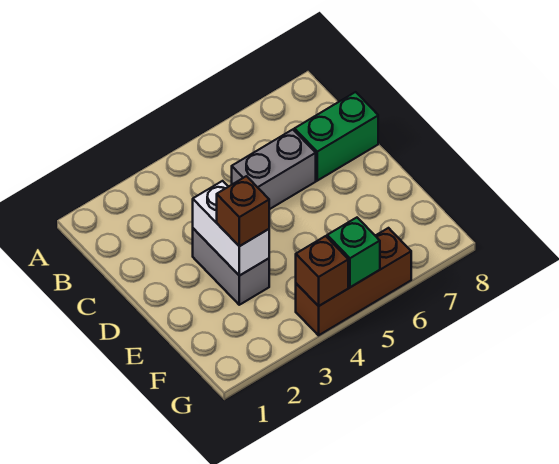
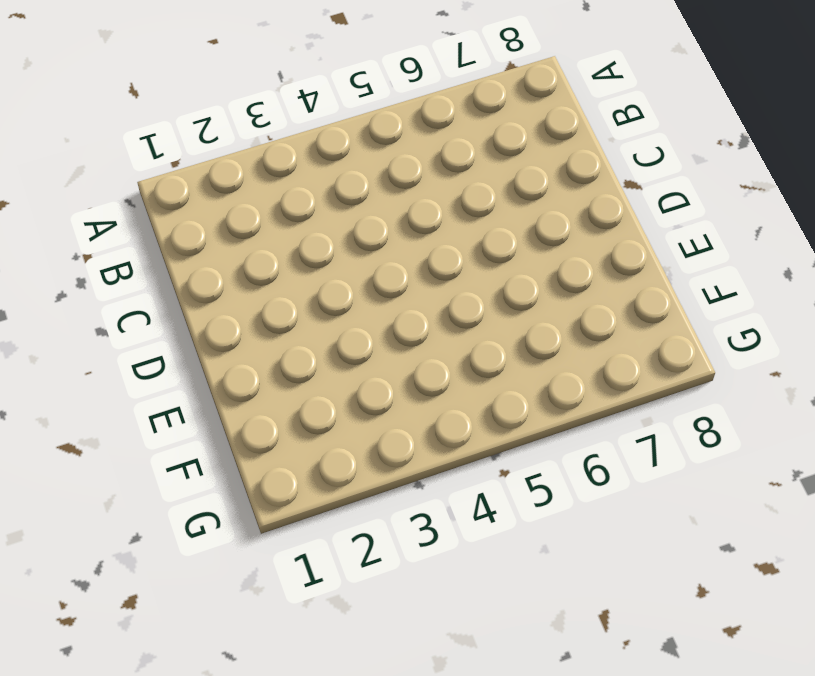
none -> grey brick C5:C6 level 1
none -> green brick C7:C8 level 1

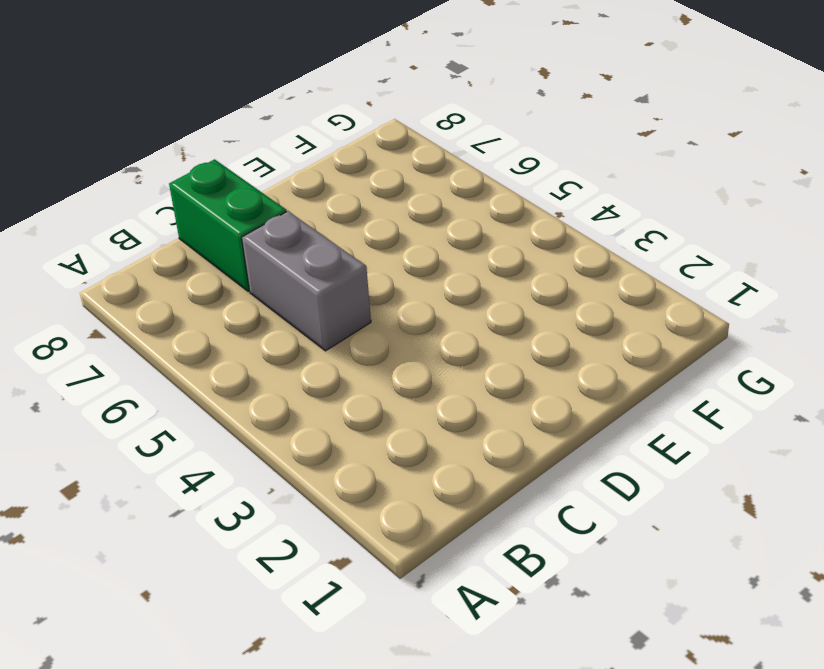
none -> grey brick D3:E3 level 1
none -> brown brick G4:G6 level 1

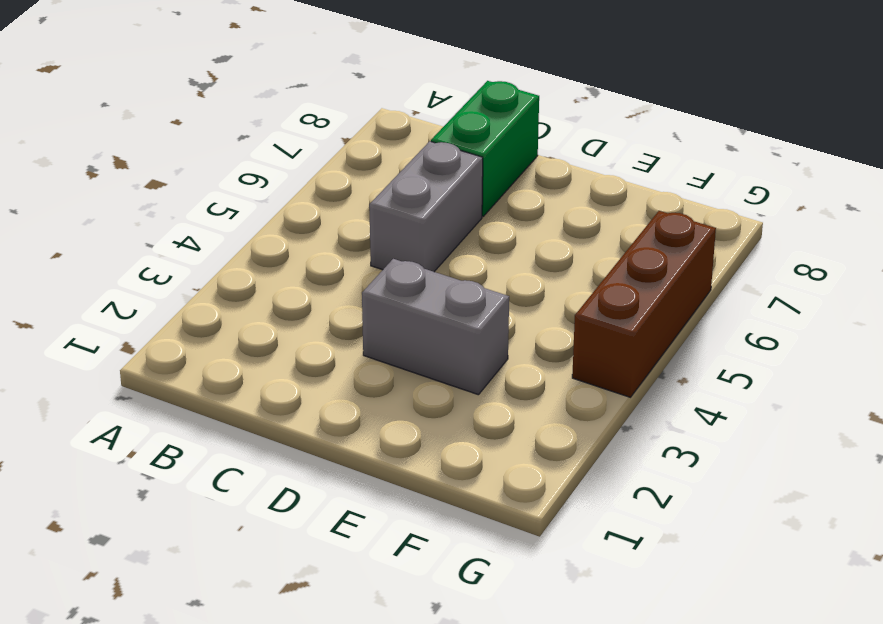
none -> white brick D3:E3 level 2
none -> brown brick G4 level 2

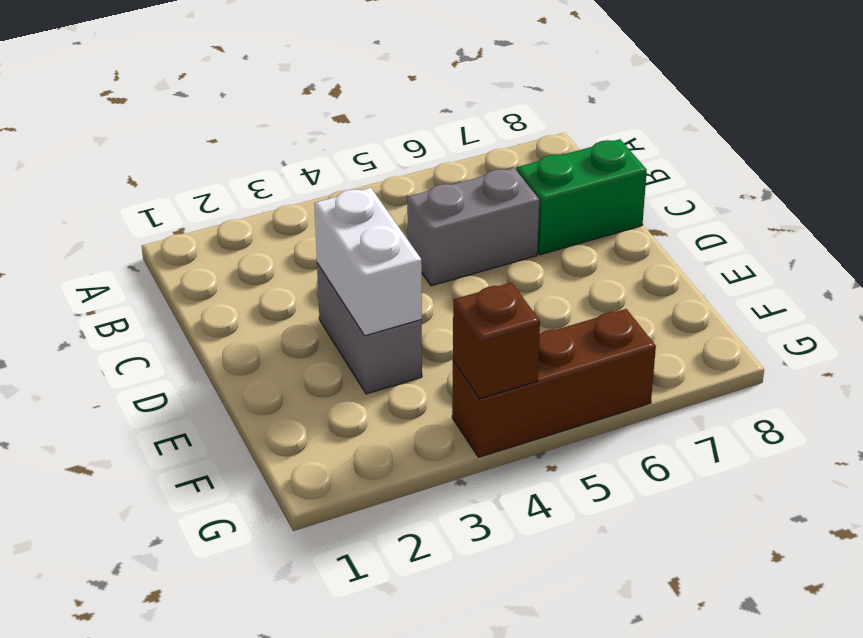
none -> green brick G5 level 2
none -> brown brick E3 level 3

